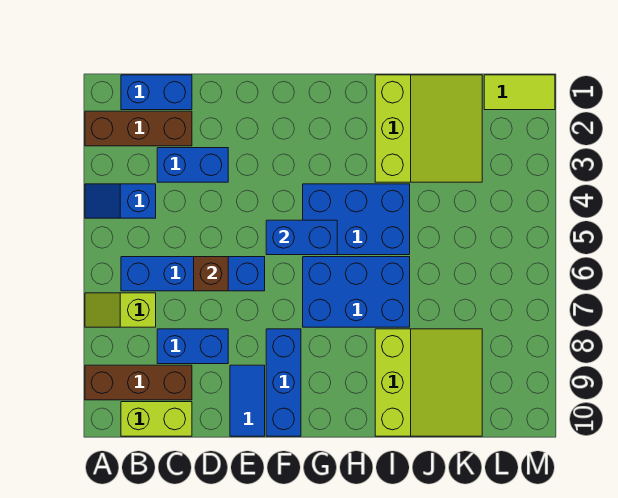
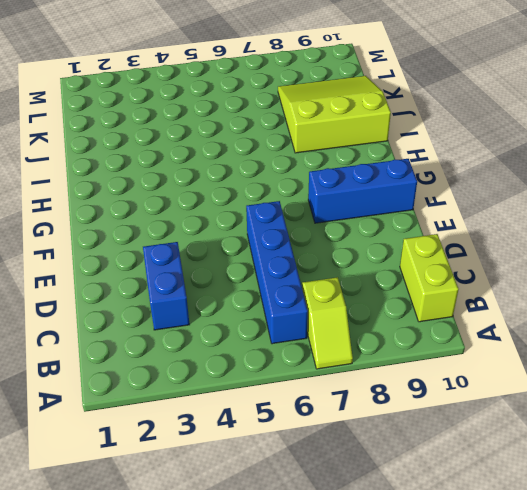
none -> brown brick A2:C2 level 1
none -> blue slope A4:B4 level 1 top B
none -> brown brick A9:C9 level 1

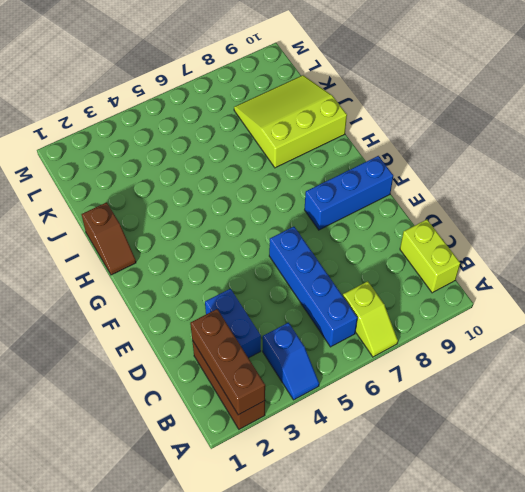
brown brick A2:C2 level 2 -> brown brick A9:C9 level 1
brown slope H1:I1 level 1 top I -> lime slope I1:K3 level 1 top I
none -> blue brick B1:C1 level 1
none -> blue brick C8:D8 level 1
none -> blue tile E9:E10 level 1

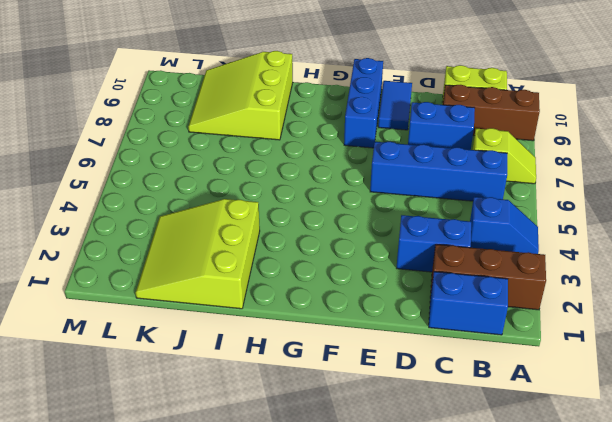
none -> blue brick G4:I5 level 1
none -> blue brick G6:I7 level 1
none -> lime tile L1:M1 level 1

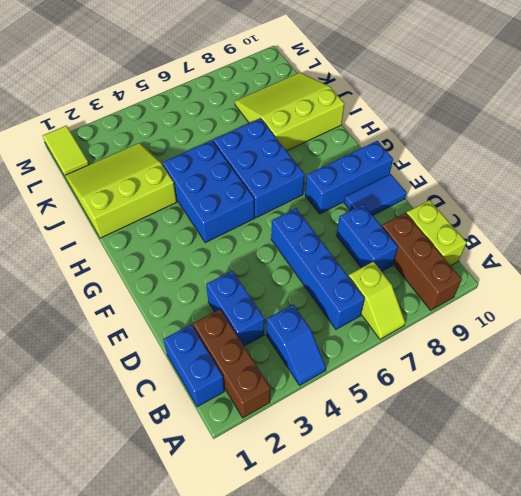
none -> brown brick D6 level 2
none -> blue brick F5:G5 level 2

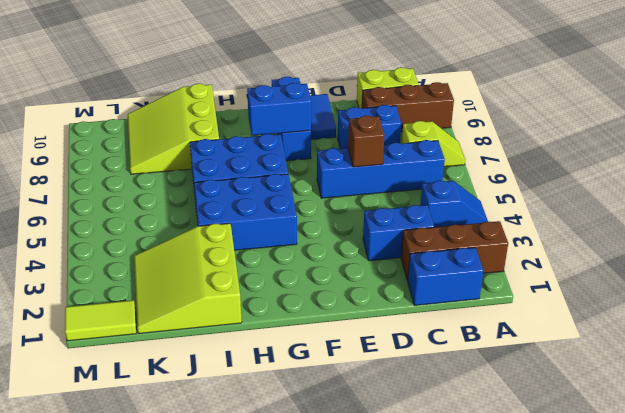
blue brick F8:G8 level 2 -> blue brick F5:G5 level 2

